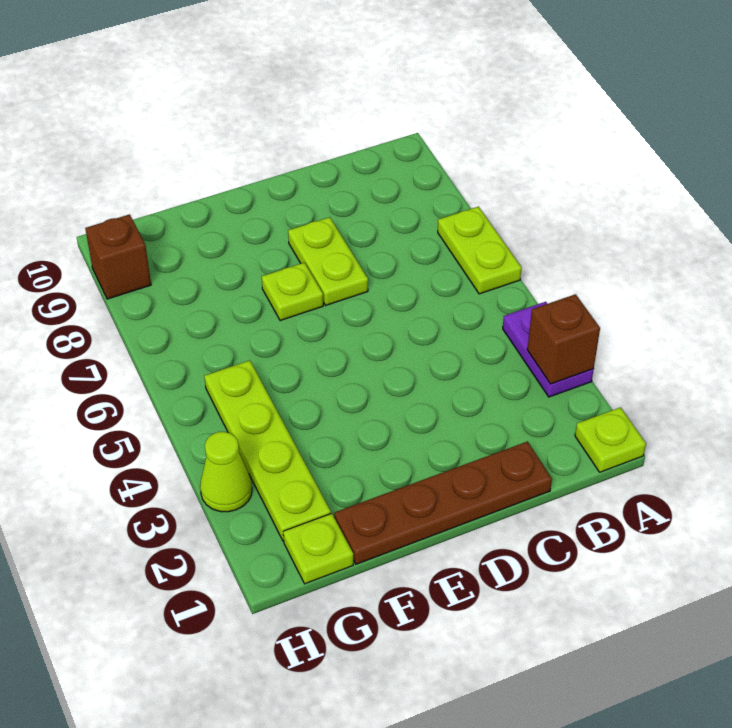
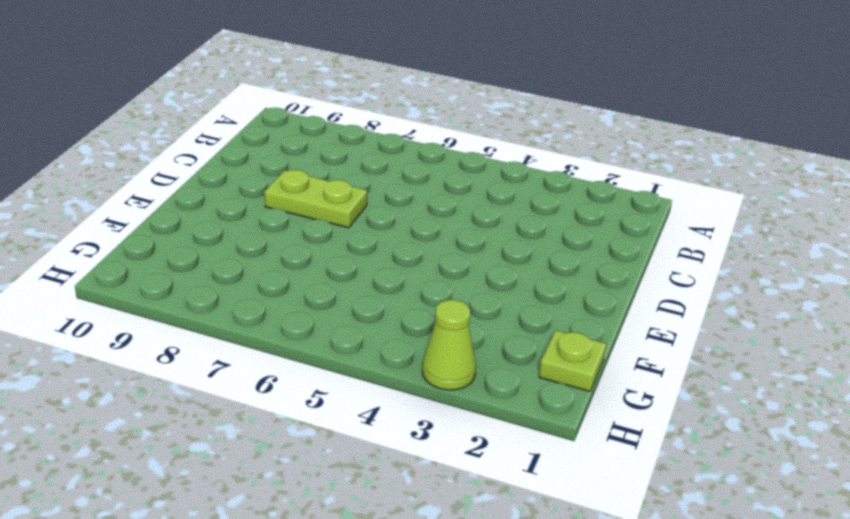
none -> lime plate A1 level 1
none -> purple plate A3:A4 level 1

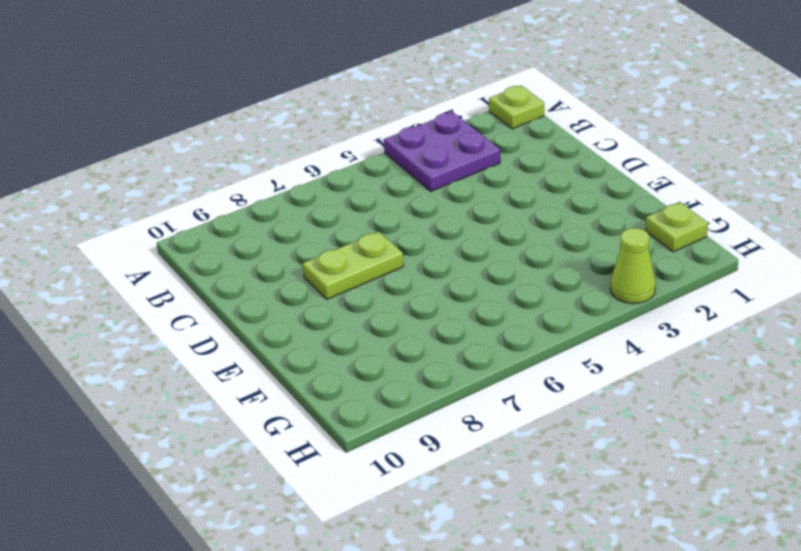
purple plate A3:B4 level 1 -> purple plate A3:A4 level 1
none -> lime plate A6:A7 level 1
none -> brown plate C1:F1 level 1

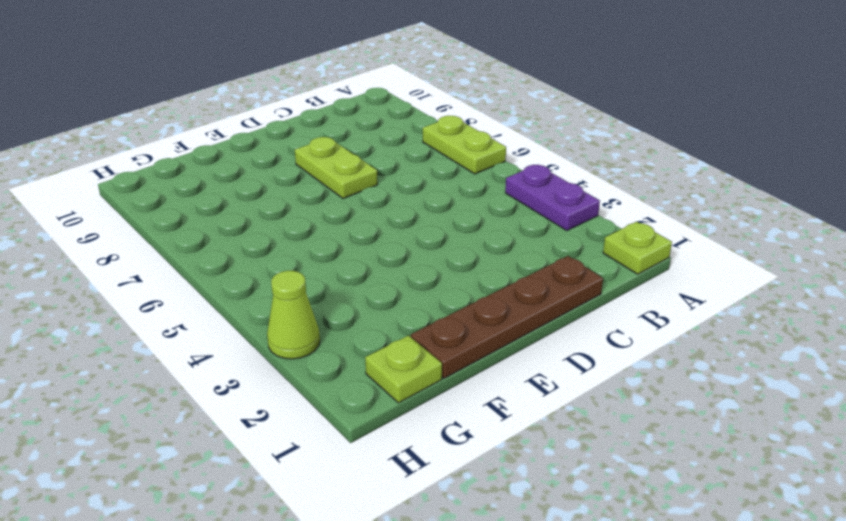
none -> lime plate E7 level 1
none -> lime plate G2:G5 level 1

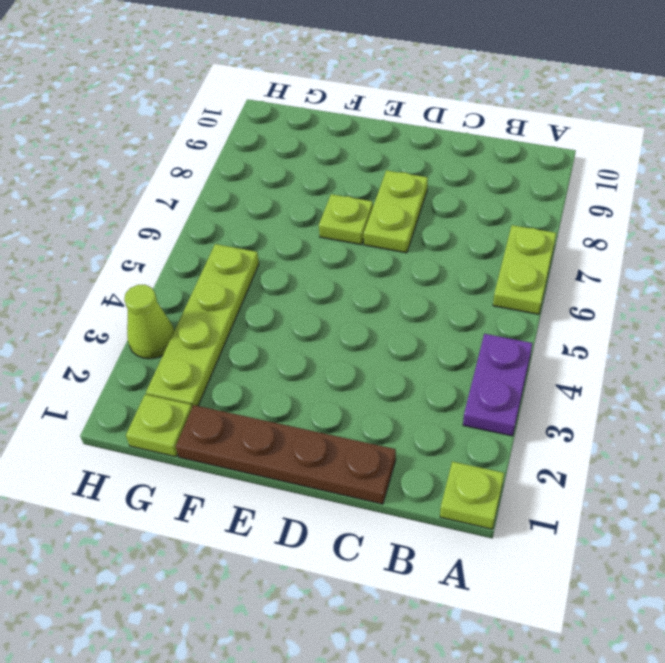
none -> brown brick H9 level 1
none -> brown brick A3 level 2

